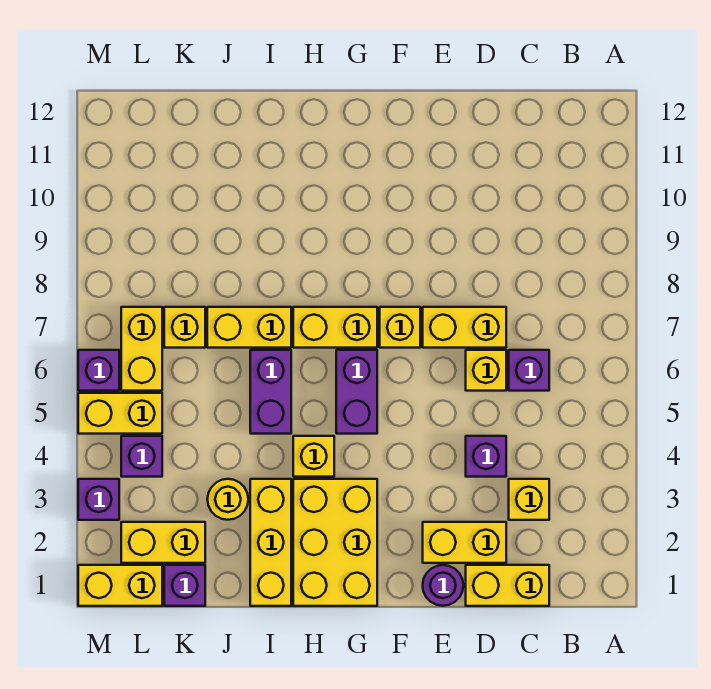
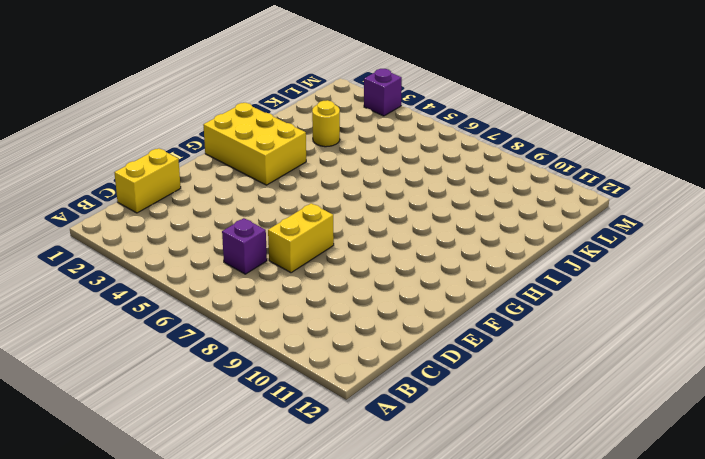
none -> yellow brick C3 level 1
none -> yellow brick D2:E2 level 1
none -> purple brick D4 level 1

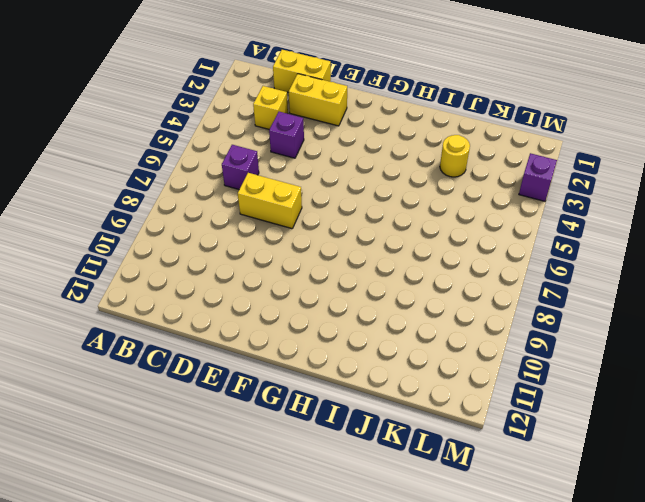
none -> yellow brick D6 level 1
none -> purple round brick E1 level 1
none -> yellow brick F7 level 1

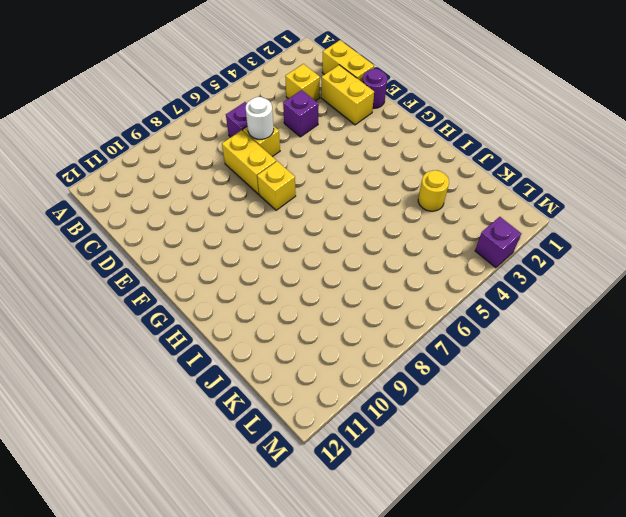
white round brick D6 level 2 -> none
none -> yellow brick G1:H3 level 1
none -> purple brick G5:G6 level 1
none -> yellow brick G7:H7 level 1

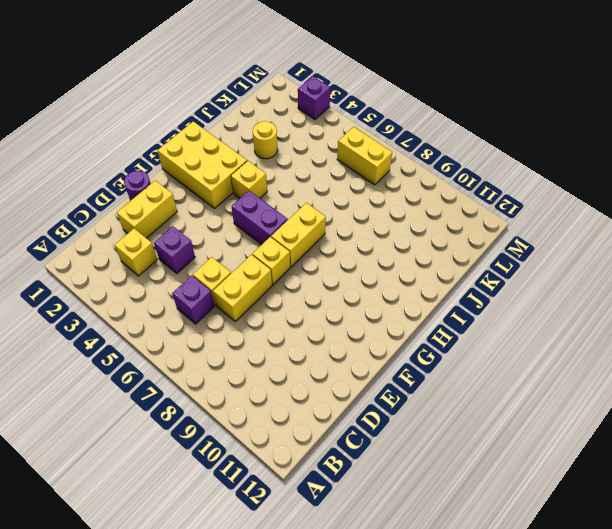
none -> yellow brick C1:D1 level 1
none -> yellow brick I1:I3 level 1
none -> purple brick I5:I6 level 1

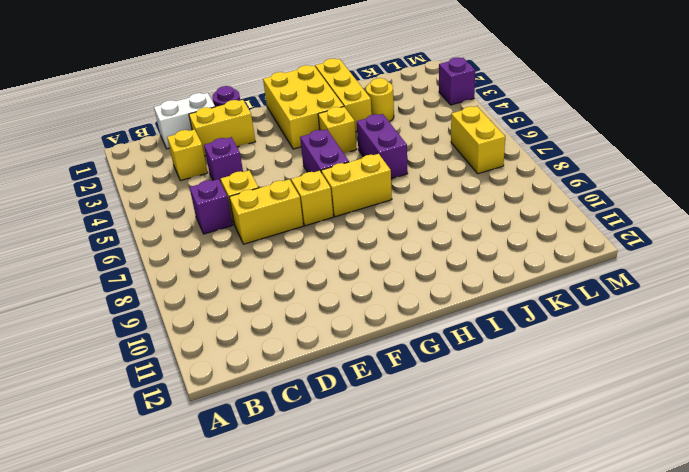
white brick C1:D1 level 1 -> yellow brick C1:D1 level 1
none -> yellow brick I7:J7 level 1
none -> purple brick K1 level 1
none -> yellow brick K2:L2 level 1

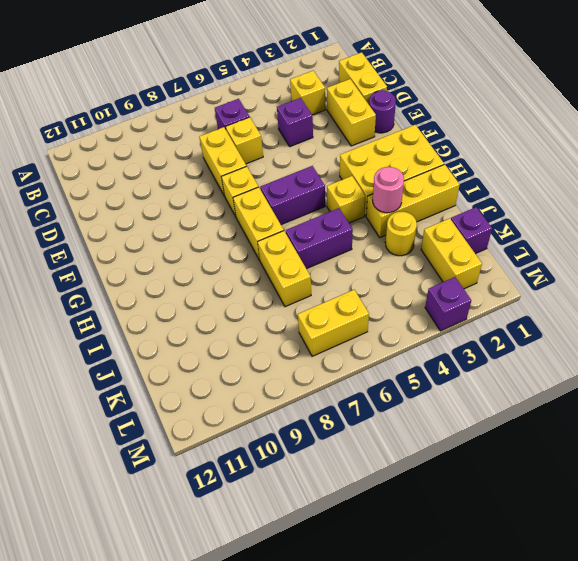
pink round brick I3 level 2 -> none
none -> yellow brick K7 level 1
none -> yellow brick L1:M1 level 1
none -> purple brick L4 level 1

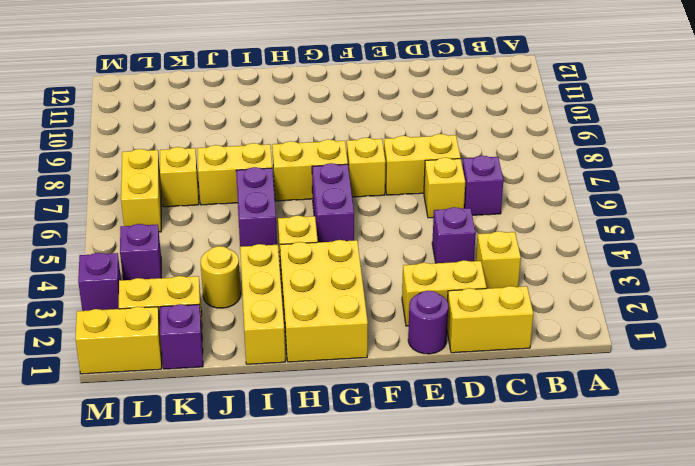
none -> yellow brick L5:M5 level 1
none -> purple brick M6 level 1

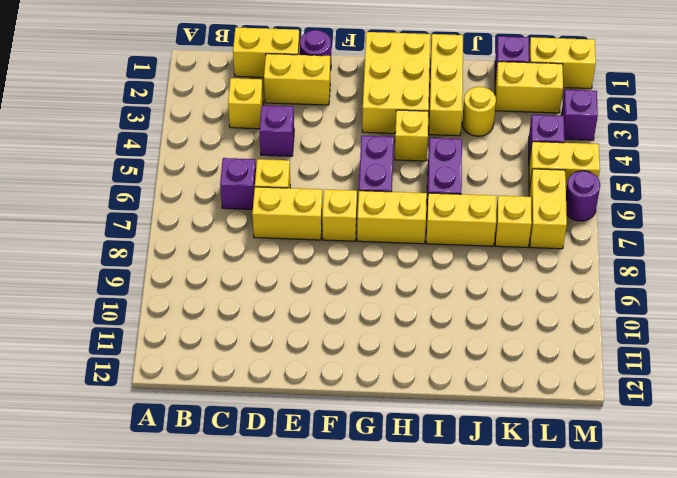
purple round brick M6 level 1 -> purple brick M6 level 1

